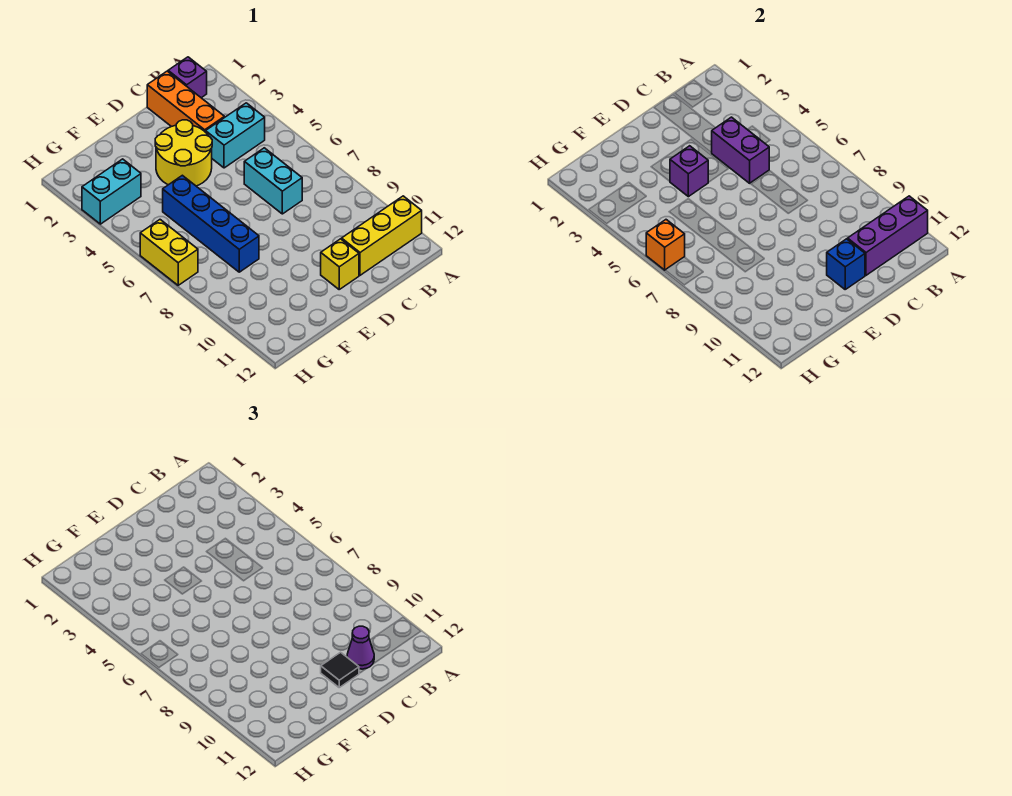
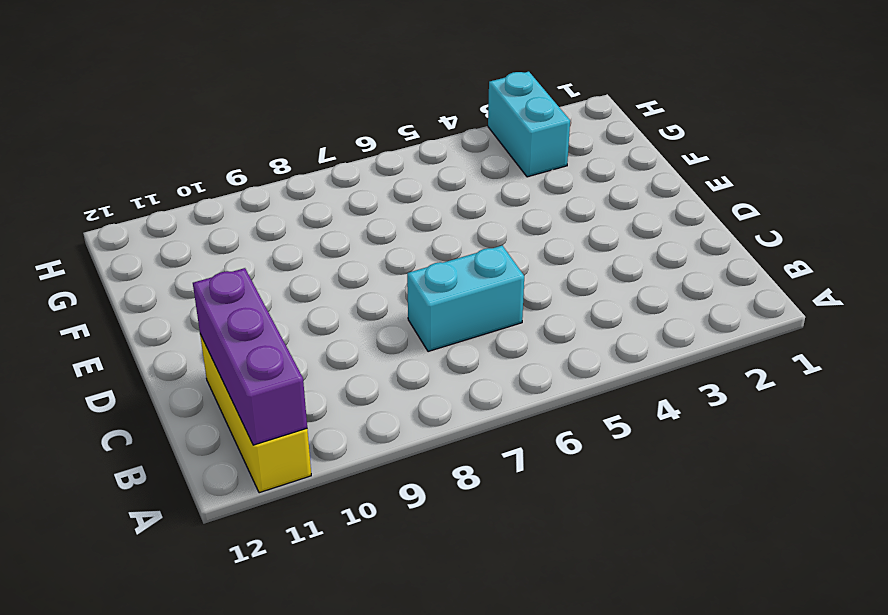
none -> purple brick B1 level 1
none -> cyan brick B4:C4 level 1
none -> orange brick C1:C3 level 1

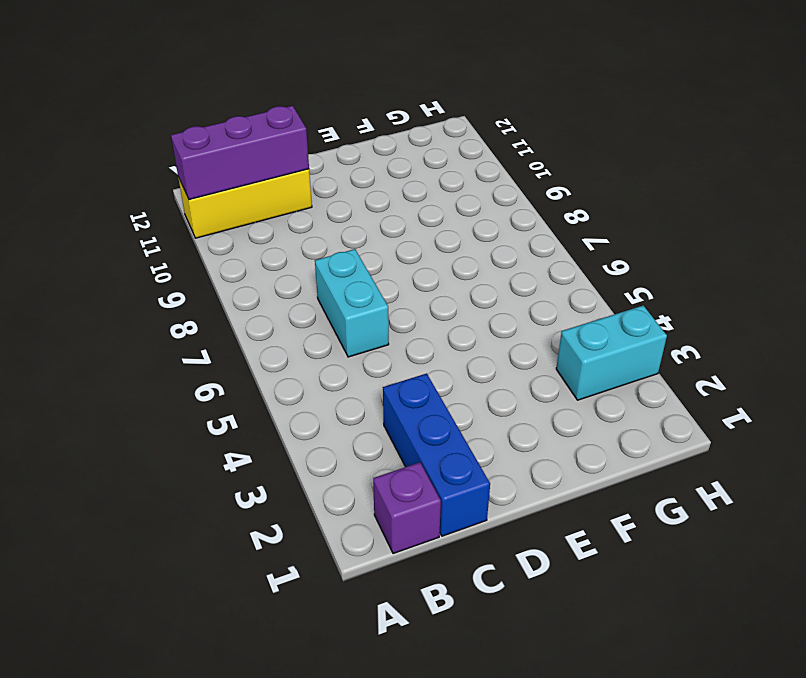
blue brick C1:C3 level 1 -> orange brick C1:C3 level 1
none -> cyan brick B4:C4 level 1
none -> yellow round brick D3:E4 level 1
none -> yellow brick D11 level 1

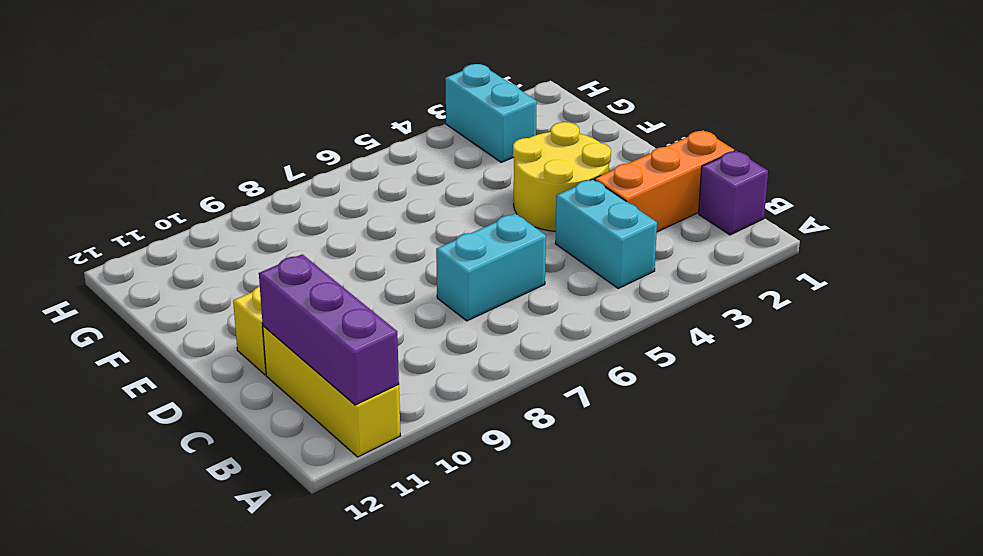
none -> blue brick F5:F8 level 1
none -> yellow brick H6:H7 level 1
none -> purple brick C4:C5 level 2

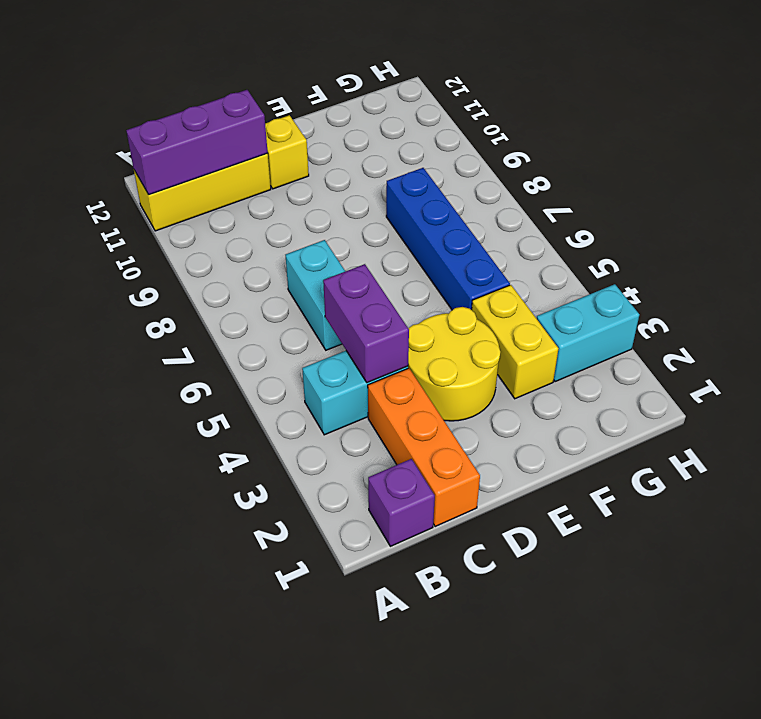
yellow brick F3:F4 level 1 -> yellow brick H6:H7 level 1
none -> blue brick D11 level 2
none -> purple brick E4 level 2
none -> orange brick H6 level 2

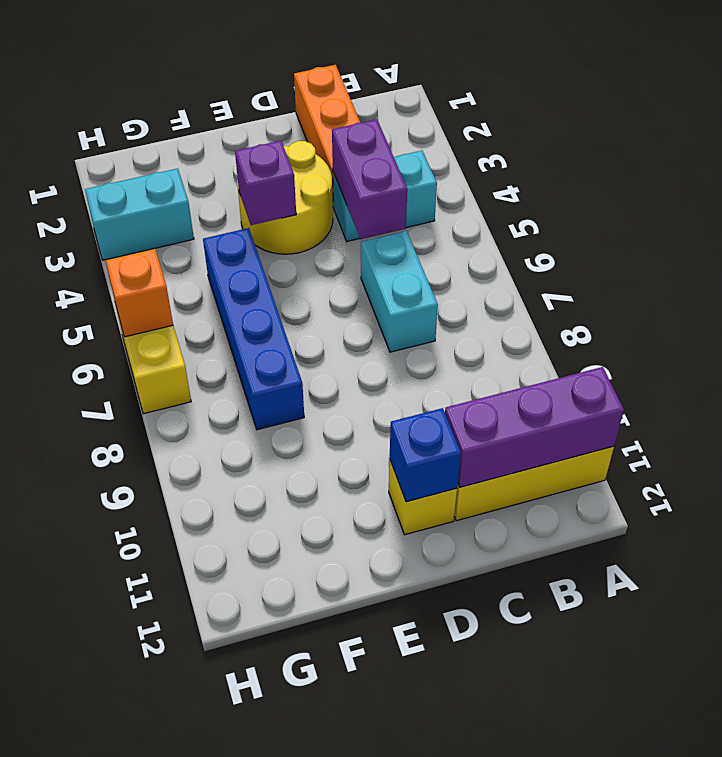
none -> purple brick B1 level 1
none -> purple cone C11 level 3
none -> black tile D11 level 3

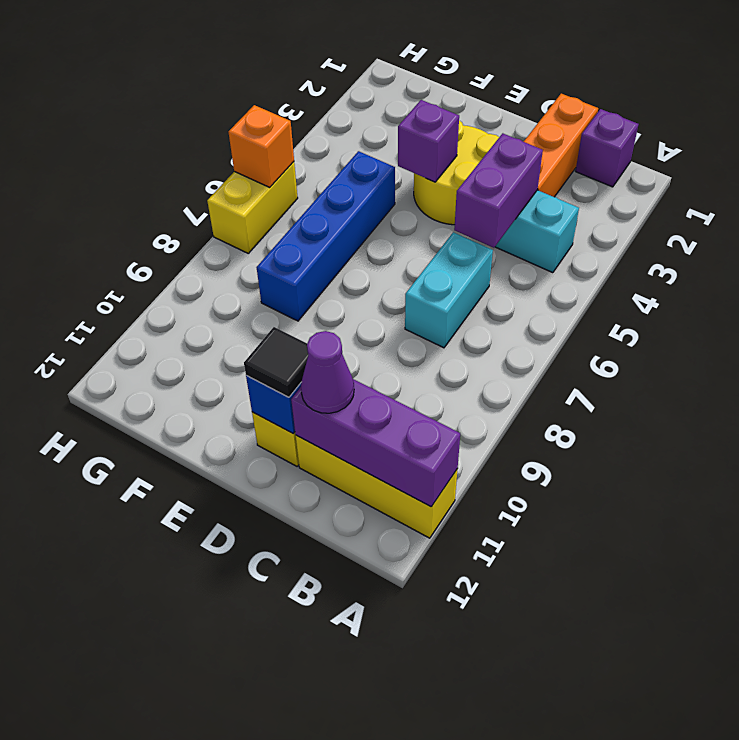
none -> cyan brick G3:H3 level 1

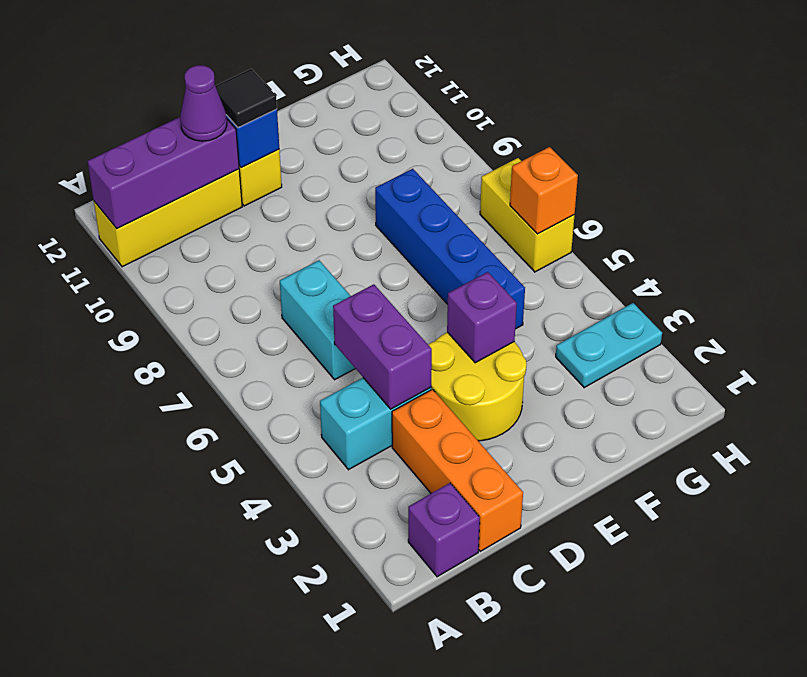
cyan plate G3:H3 level 1 -> cyan brick G3:H3 level 1

